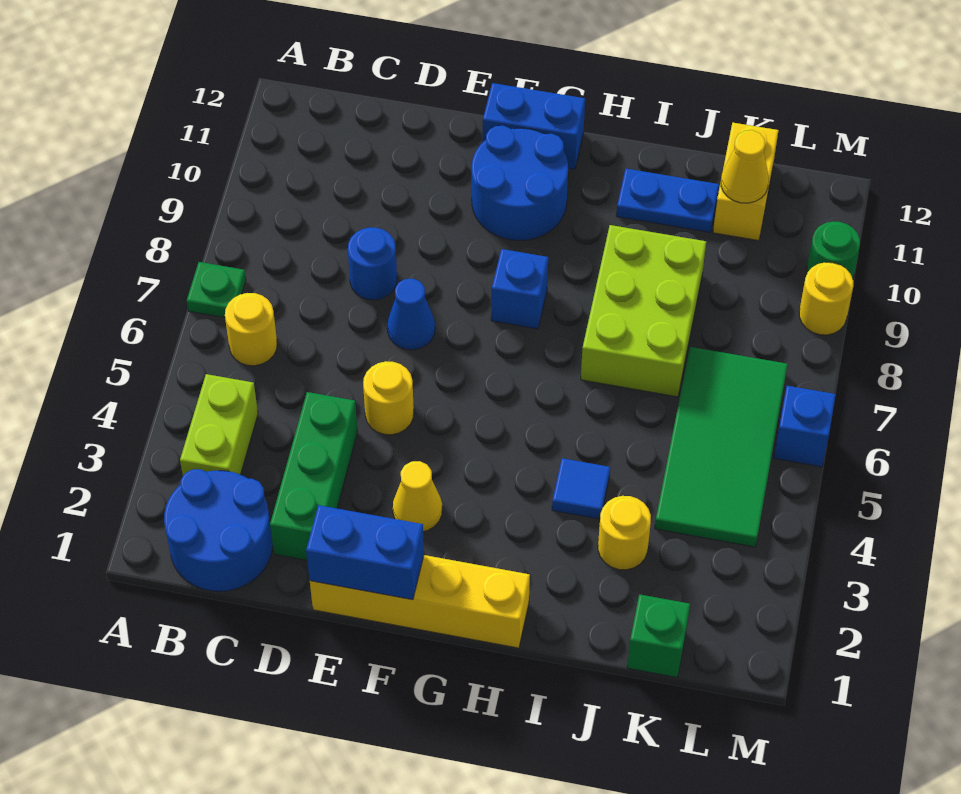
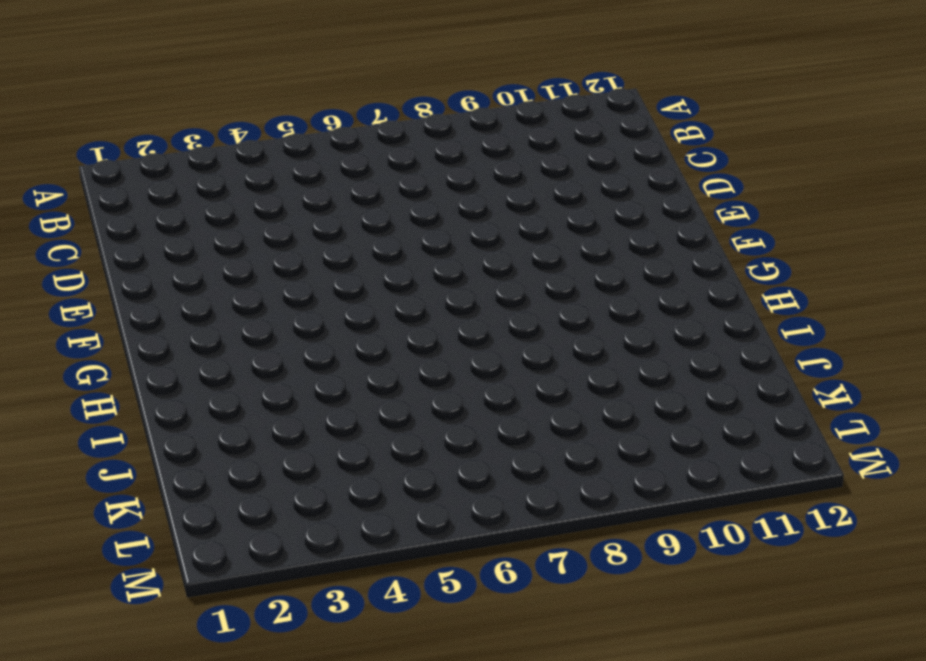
none -> green plate A7 level 1
none -> blue round brick B1:C2 level 1
none -> lime brick B3:B4 level 1

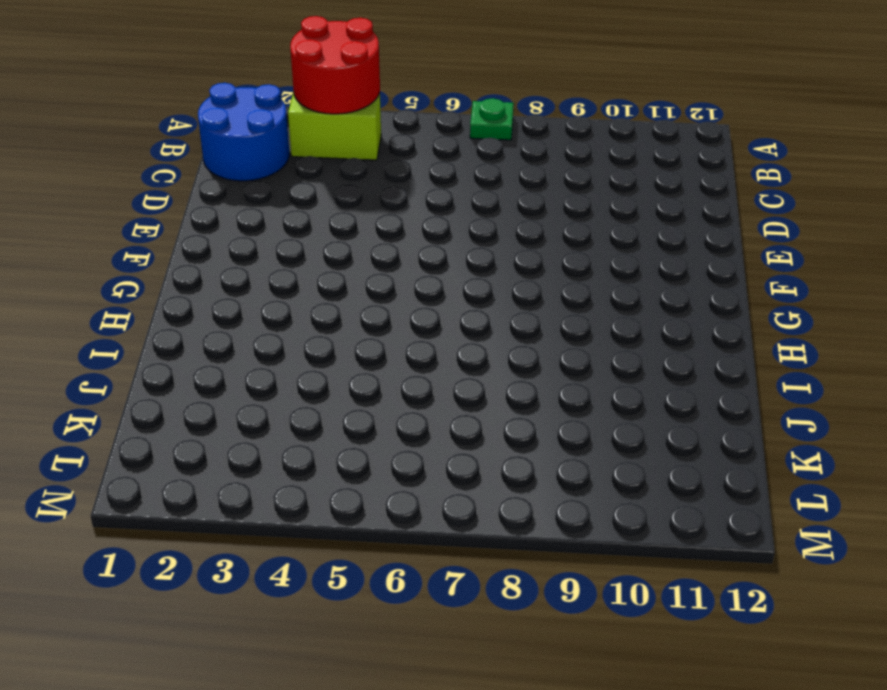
red round brick A3:B4 level 2 -> none
none -> yellow round brick B6 level 1
none -> green brick D2:D4 level 1
none -> blue round brick D8 level 1

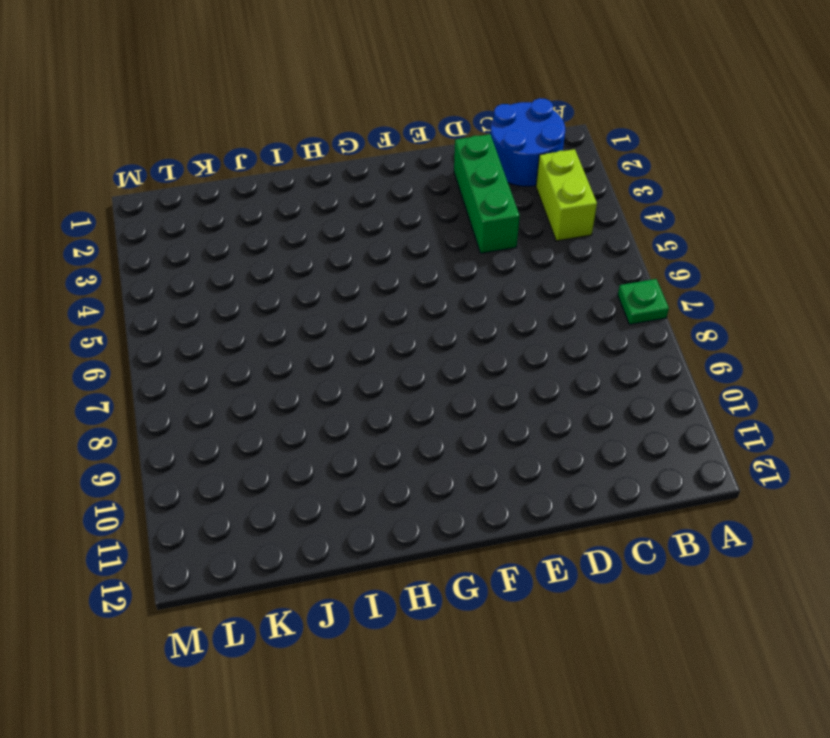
none -> yellow round brick B6 level 1
none -> blue round brick D8 level 1
none -> yellow brick E1:H1 level 1

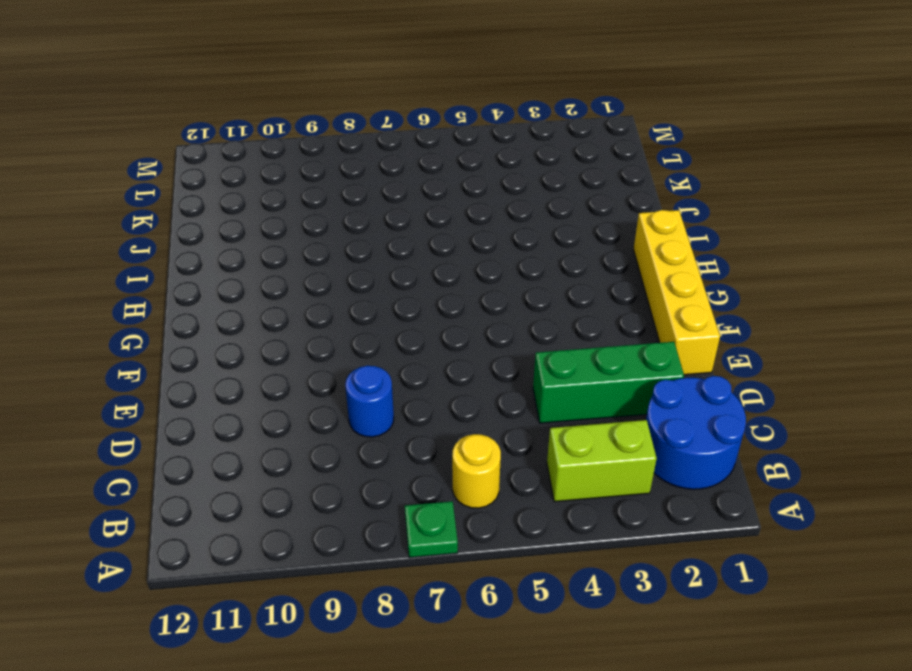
none -> yellow round brick E5 level 1
none -> blue cone E7 level 1
none -> yellow cone F3 level 1

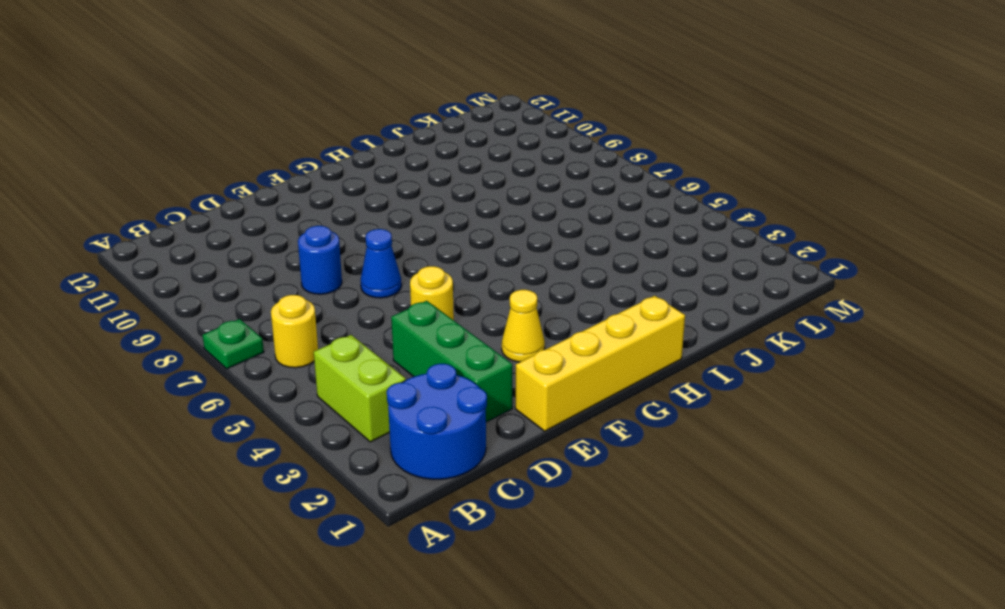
none -> blue round brick F10:G11 level 1
none -> blue brick F12:G12 level 1
none -> blue brick G8 level 1

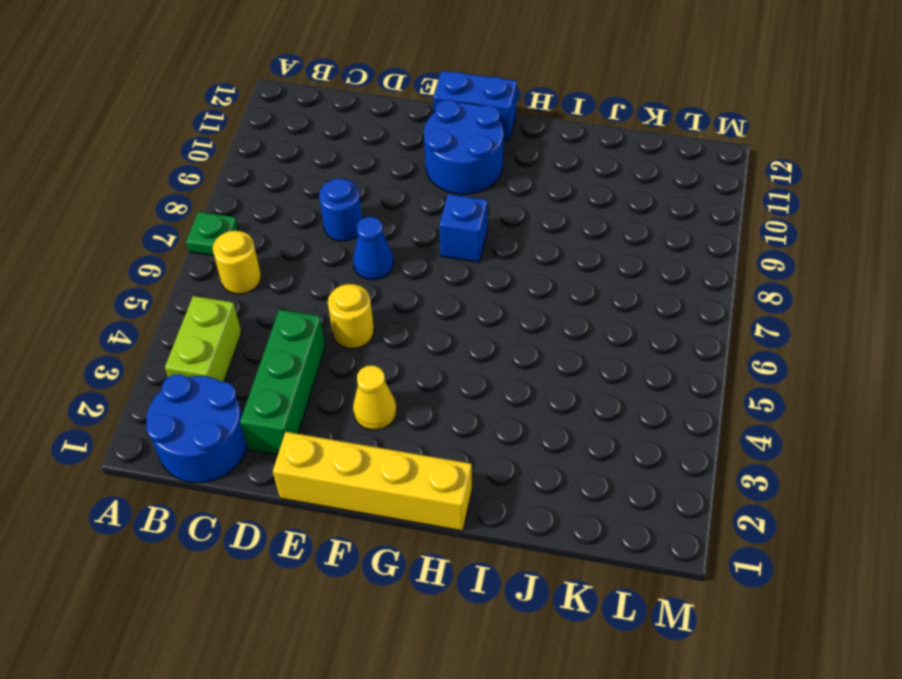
none -> blue tile I4 level 1
none -> lime brick I7:J9 level 1
none -> blue plate I11:J11 level 1

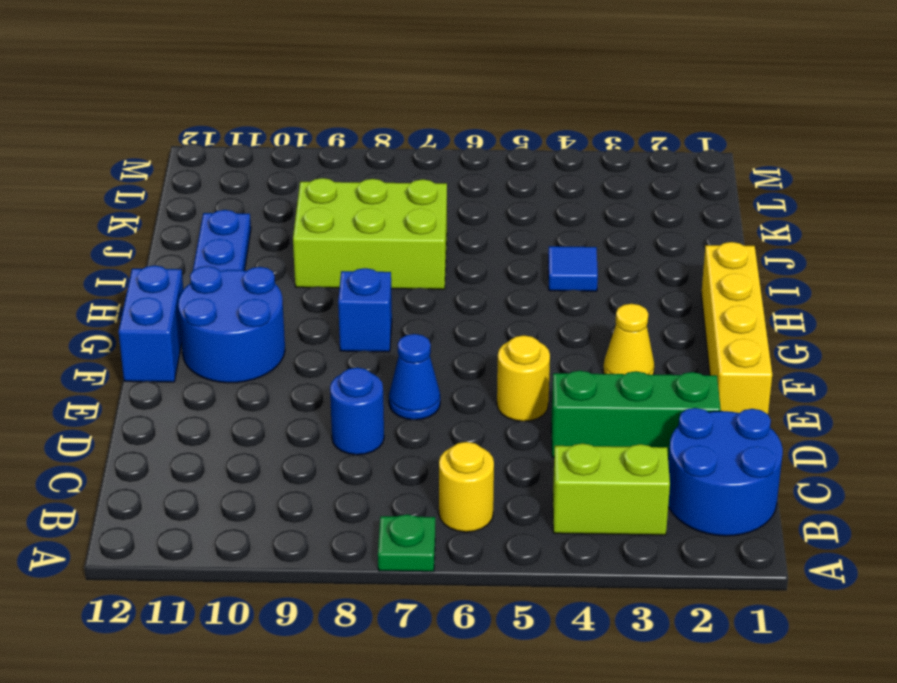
none -> yellow round brick J3 level 1
none -> green brick K1 level 1
none -> green tile K4:L7 level 1

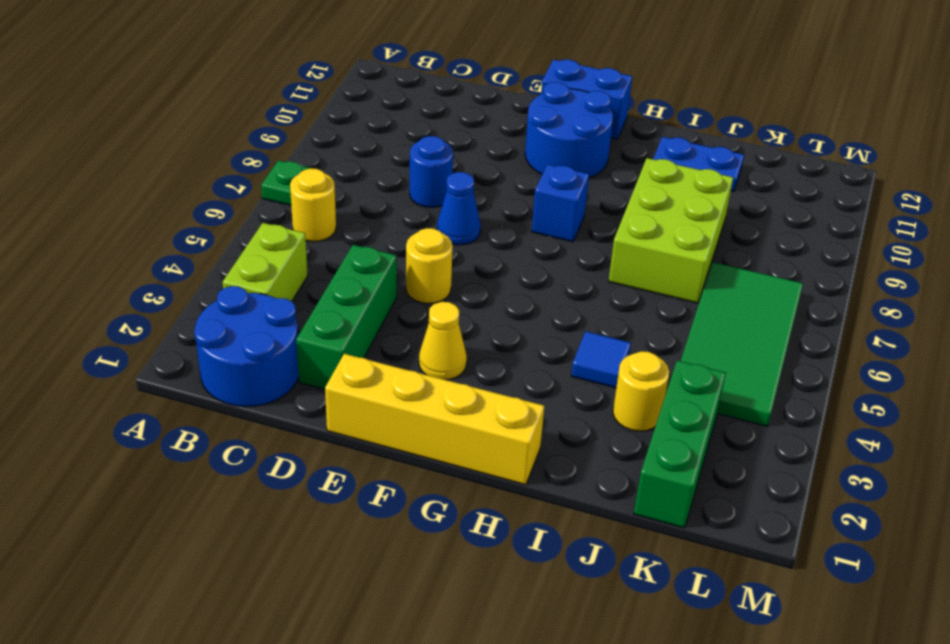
green brick K1:K3 level 1 -> green brick K1 level 1
none -> yellow brick K11:K12 level 1
none -> blue brick M6 level 1
none -> yellow round brick M9 level 1

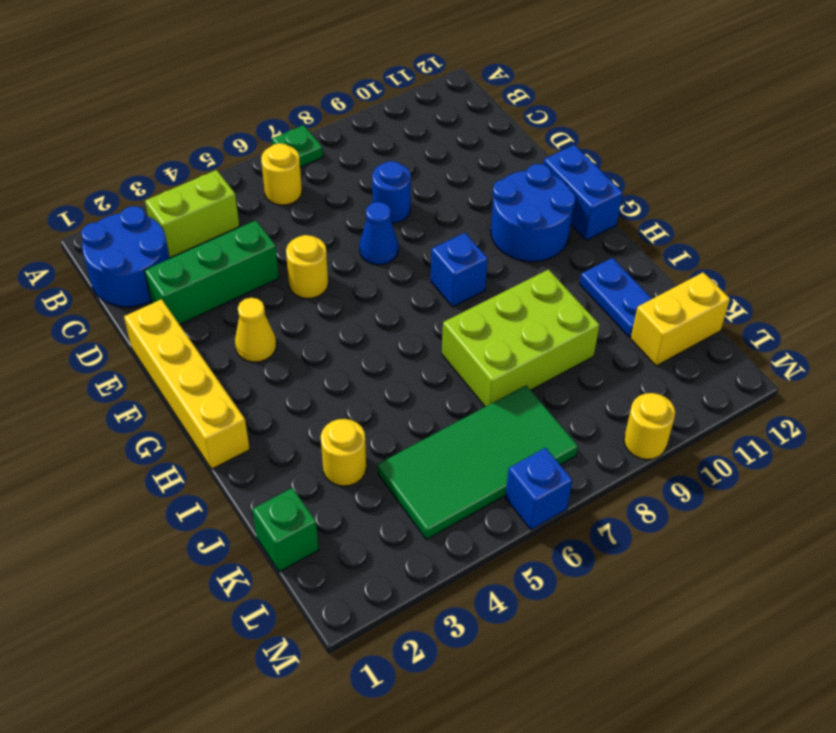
none -> blue tile I4 level 1
none -> green round brick M10 level 1
none -> blue brick E1:F1 level 2

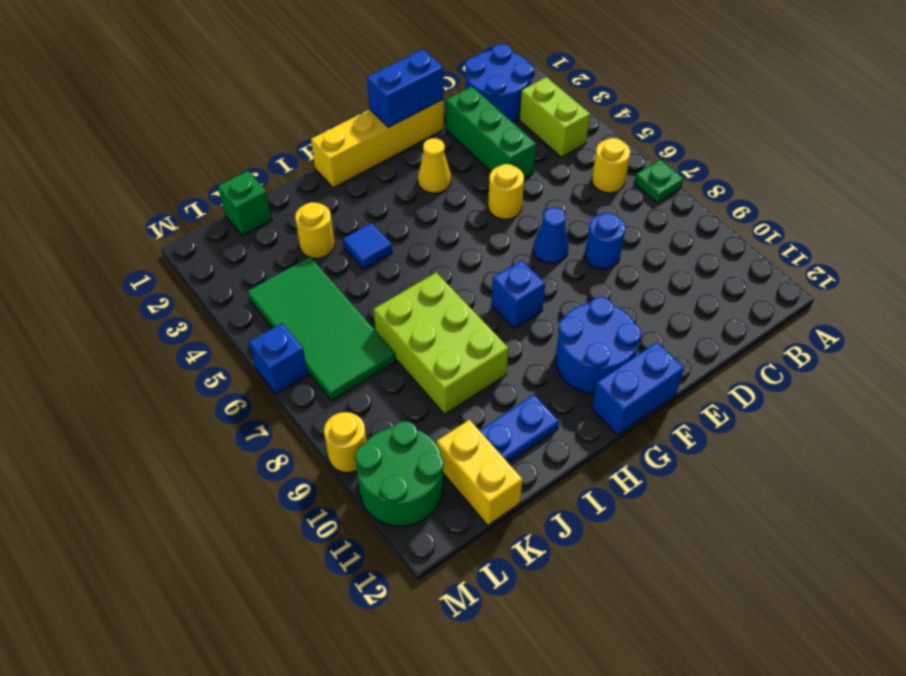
green round brick L10:M11 level 1 -> green round brick M10 level 1
none -> yellow cone K11 level 2

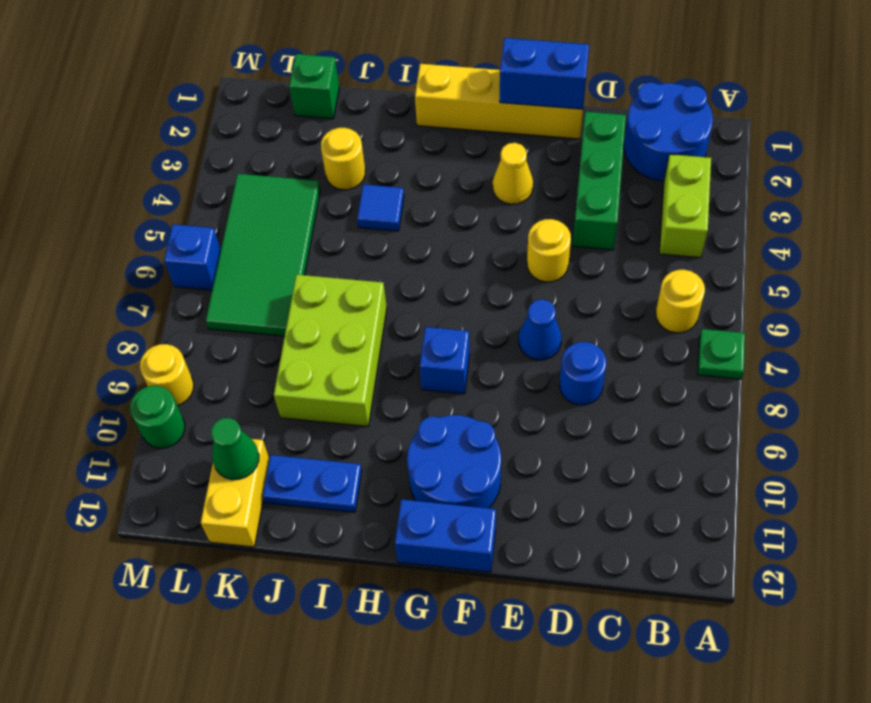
green cone K11 level 2 -> yellow cone K11 level 2

